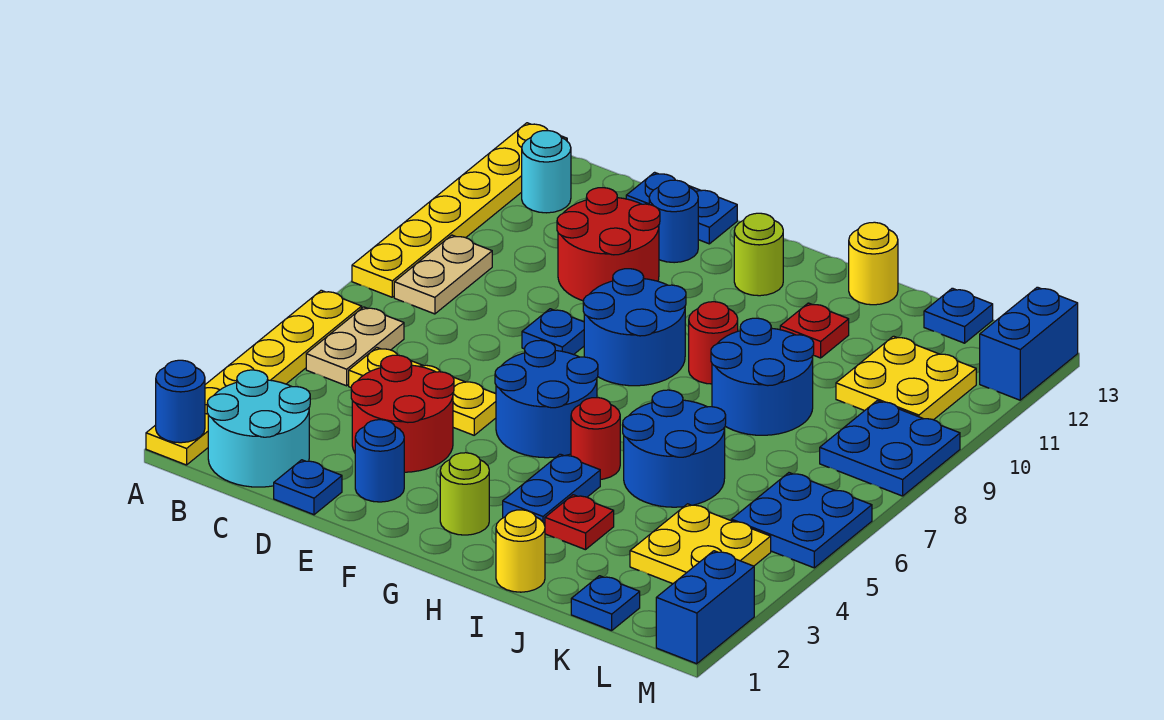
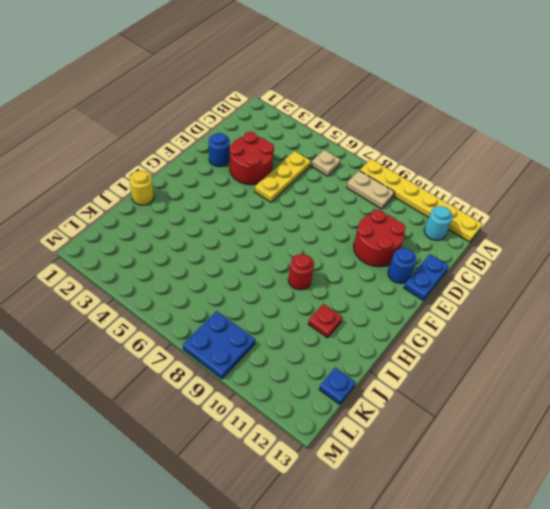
tan plate B6 level 1 -> tan plate B5:B6 level 1
none -> yellow plate A1:A6 level 1
none -> cyan round brick B1:C2 level 1
none -> blue plate D1 level 1
none -> blue plate E8 level 1

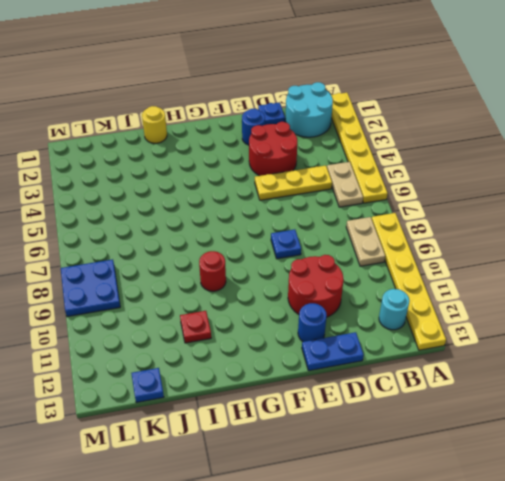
none -> blue round brick F5:G6 level 1
none -> blue round brick F8:G9 level 1
none -> lime round brick G2 level 1
none -> lime round brick G12 level 1

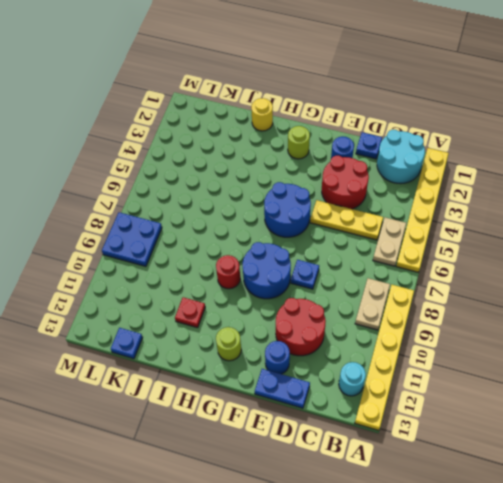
none -> blue plate H3:H4 level 1
none -> red round brick H5 level 1
none -> red plate I3 level 1
none -> blue round brick I5:J6 level 1

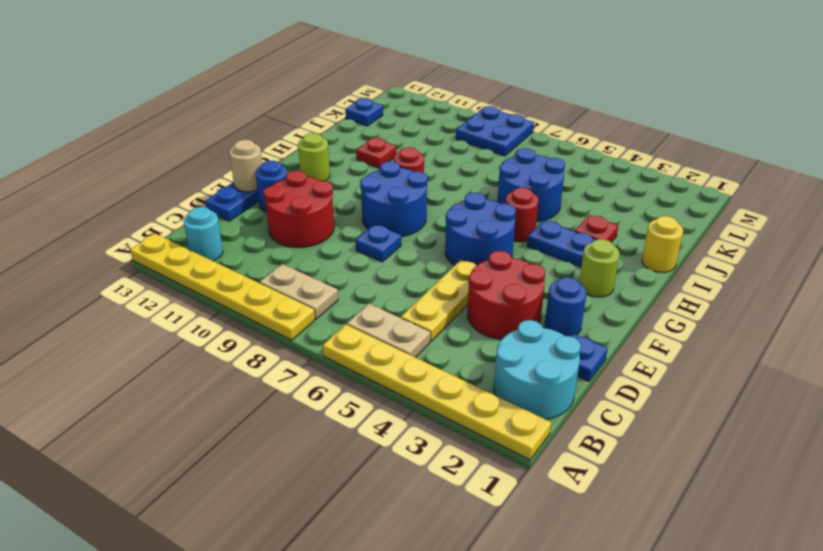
tan round brick E13 level 2 -> none
none -> blue round brick I8:J9 level 1
none -> yellow round brick I13 level 1
none -> blue plate K1 level 1
none -> yellow plate K3:L4 level 1

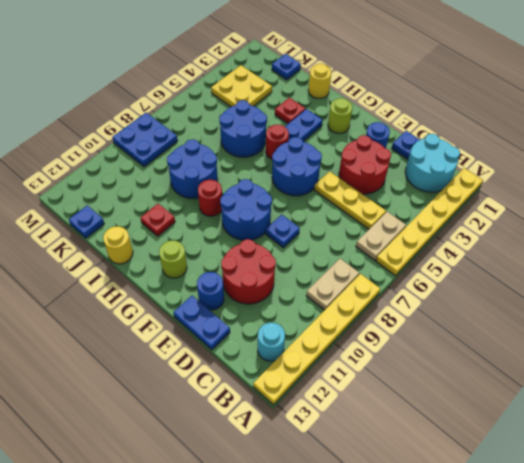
none -> yellow plate K10:L11 level 1
none -> blue plate L5:M6 level 1
none -> blue brick M1:M2 level 1
none -> blue brick M12:M13 level 1

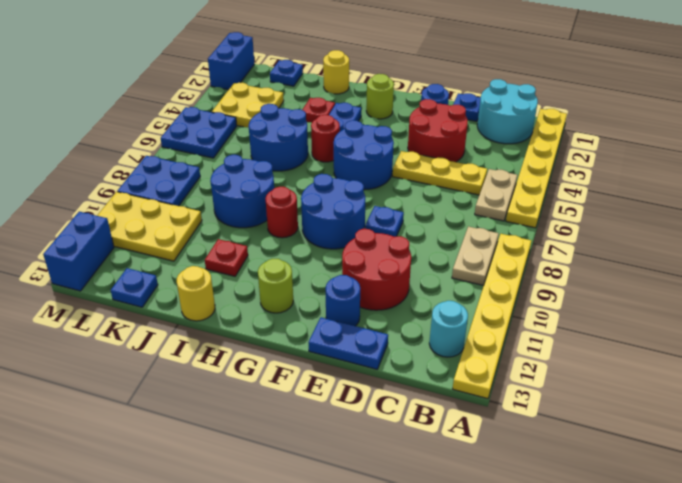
yellow plate K10:M11 level 1 -> yellow plate K10:L11 level 1
none -> blue round brick A1 level 2

